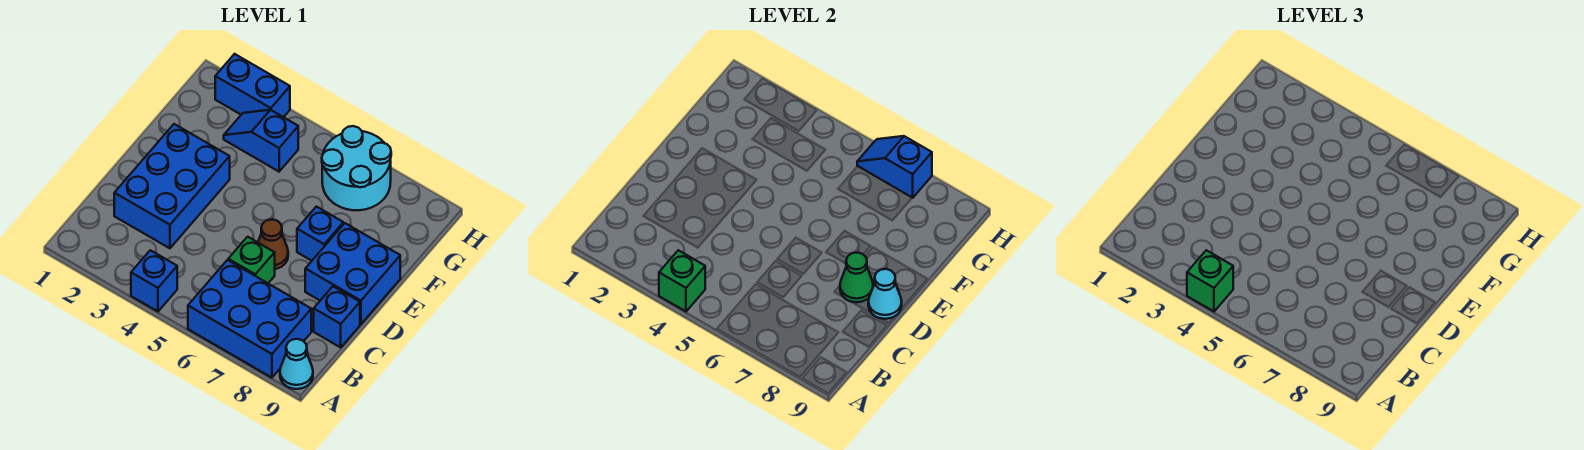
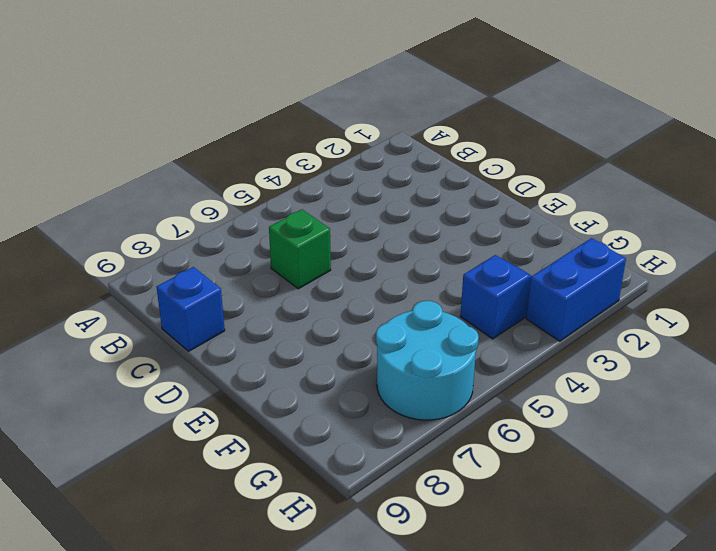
none -> blue brick A4 level 1
none -> blue brick A6:B8 level 1
none -> cyan cone A9 level 1

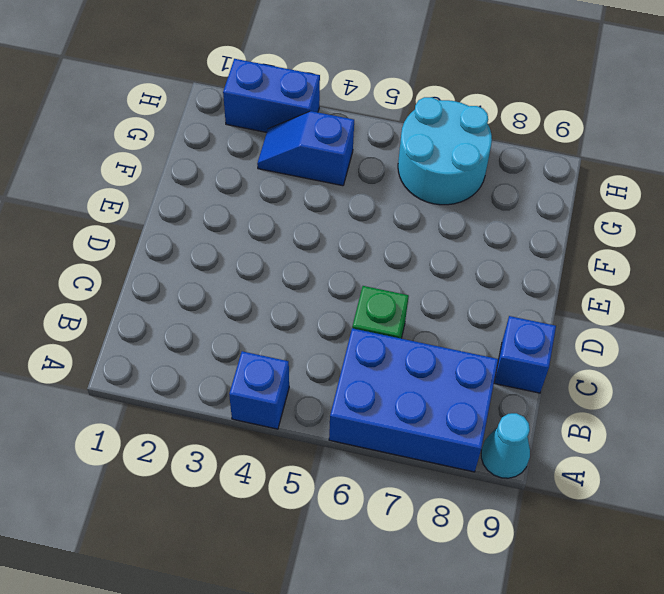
none -> blue brick C2:E3 level 1
none -> brown cone D6 level 1
none -> blue brick D8:E9 level 1

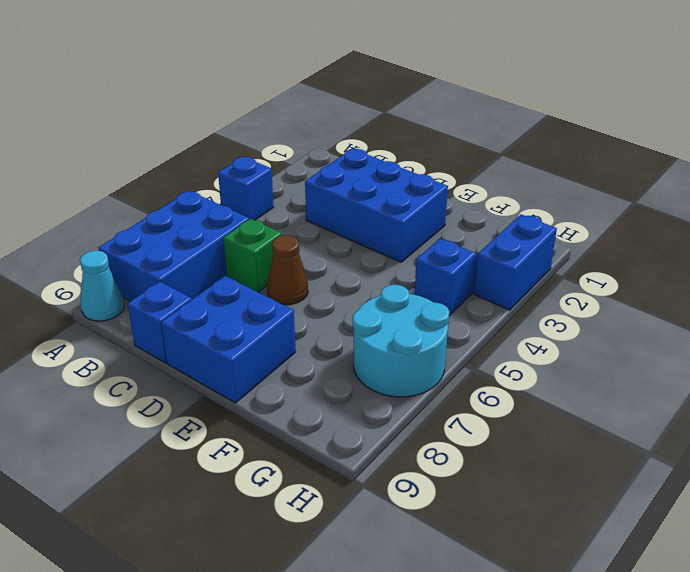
none -> blue brick E7 level 1
none -> green brick A4 level 2
none -> green cone D8 level 2

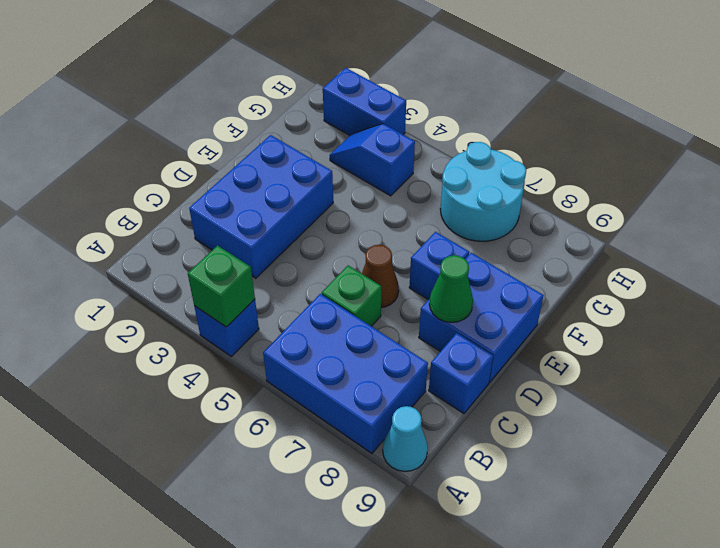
none -> cyan cone D9 level 2
none -> blue slope H6:H7 level 2 top 7
none -> green brick A4 level 3

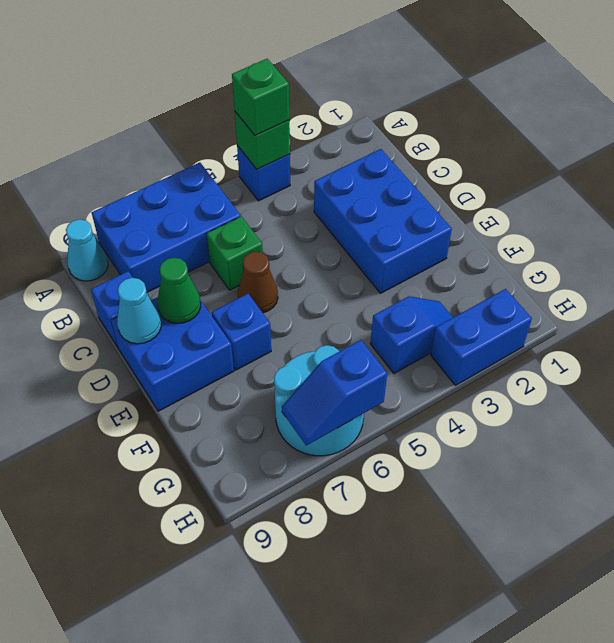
blue slope H6:H7 level 2 top 6 -> blue slope H6:H7 level 2 top 7

